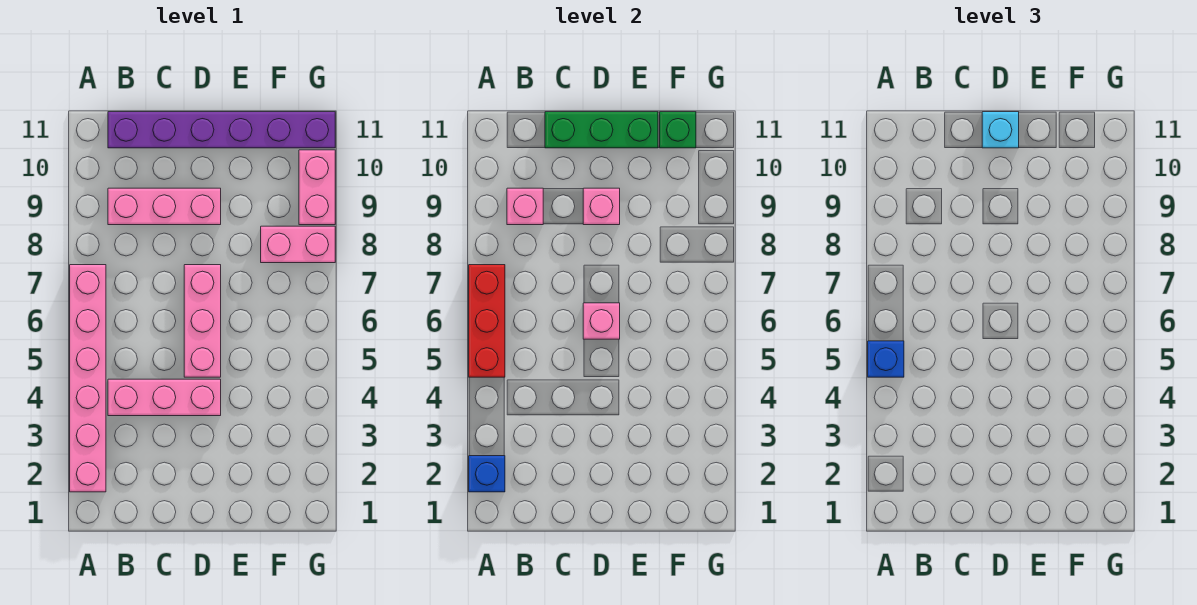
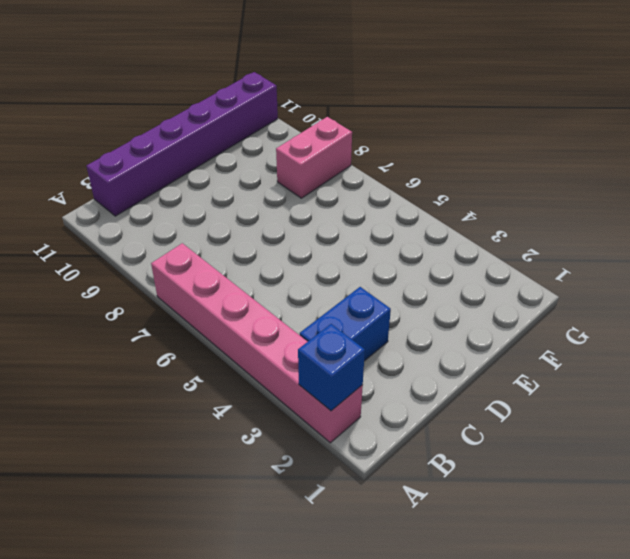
blue brick B3:C3 level 1 -> none
none -> pink brick B4:D4 level 1
none -> pink brick B9:D9 level 1
none -> pink brick D5:D7 level 1

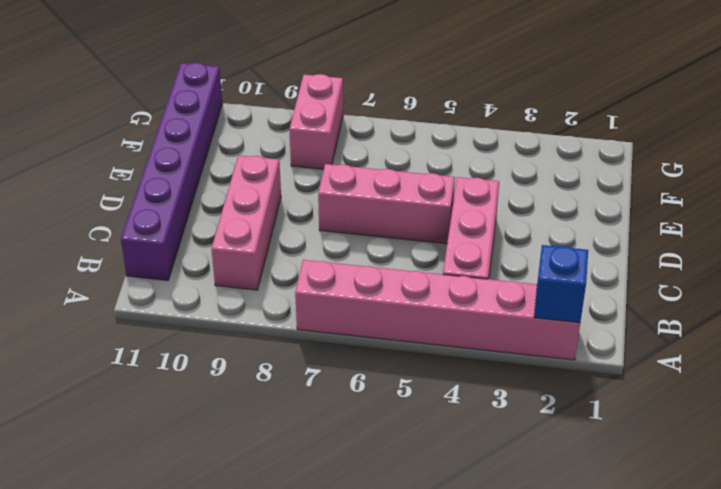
none -> pink brick G9:G10 level 1
none -> red brick A5:A7 level 2
none -> pink brick B9 level 2

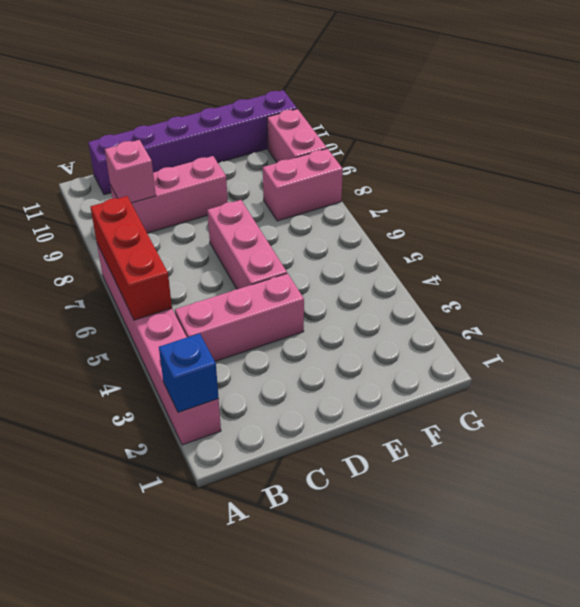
none -> green brick C11:E11 level 2
none -> pink brick D6 level 2
none -> pink brick D9 level 2

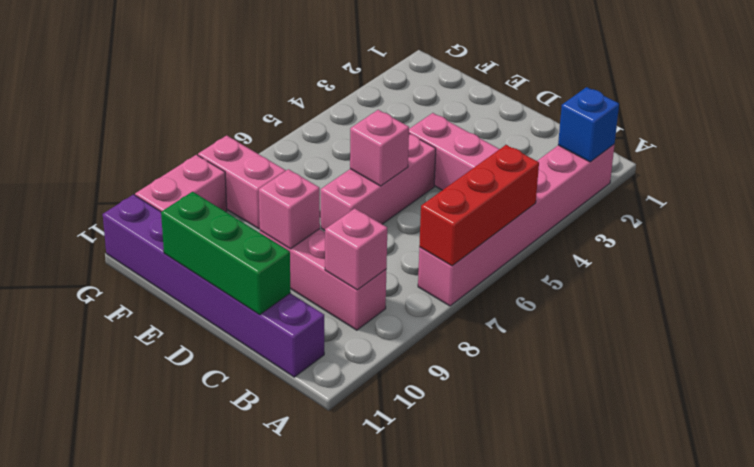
none -> green brick F11 level 2
none -> blue brick A5 level 3
none -> cyan brick D11 level 3

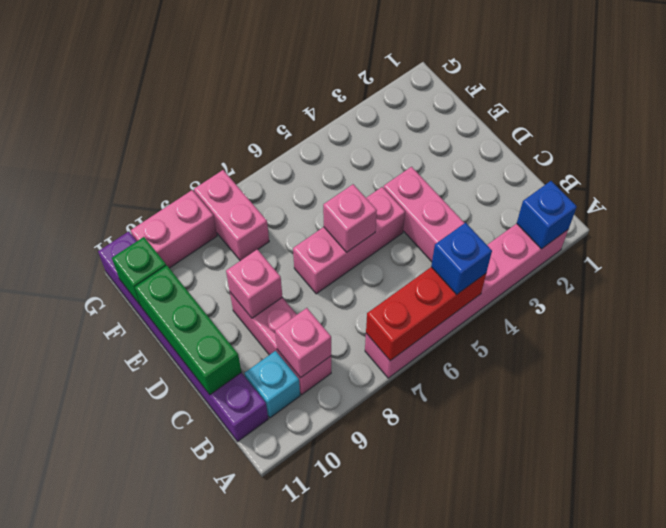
cyan brick B10 level 1 -> cyan brick D11 level 3

